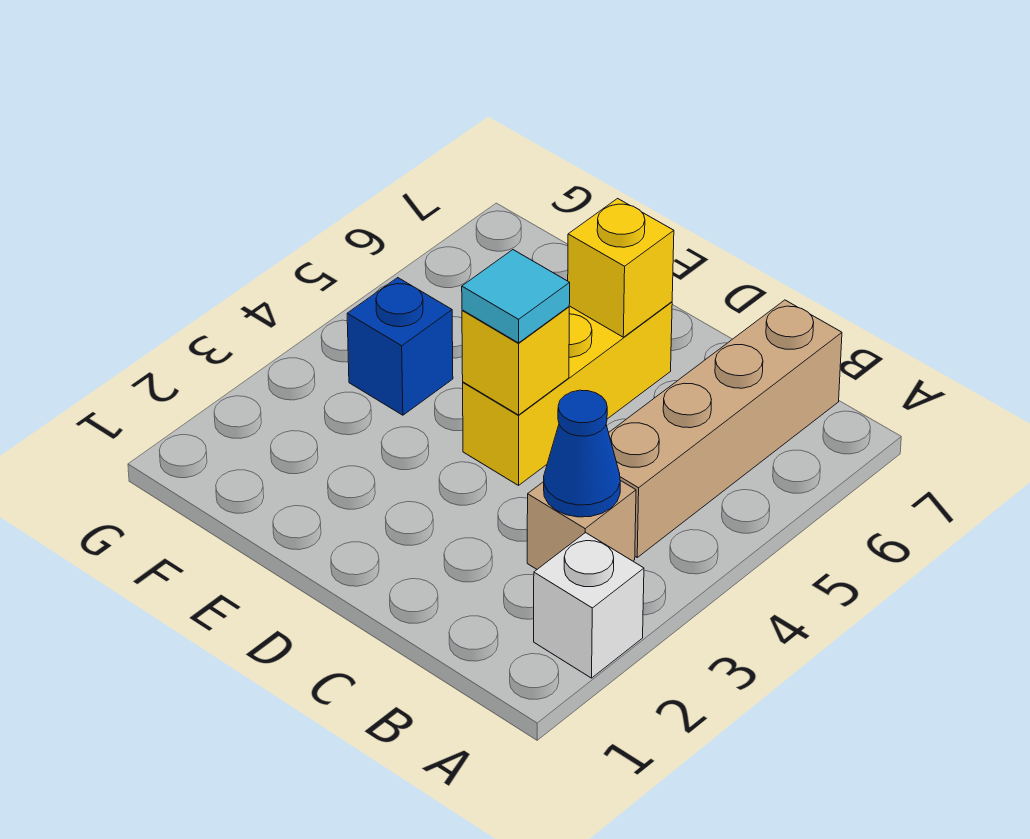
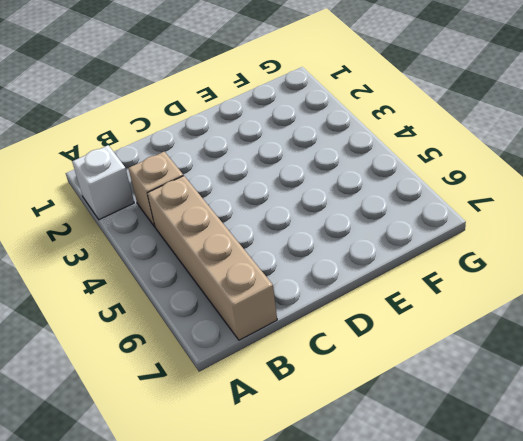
none -> yellow brick D4:D6 level 1
none -> blue brick F4 level 1

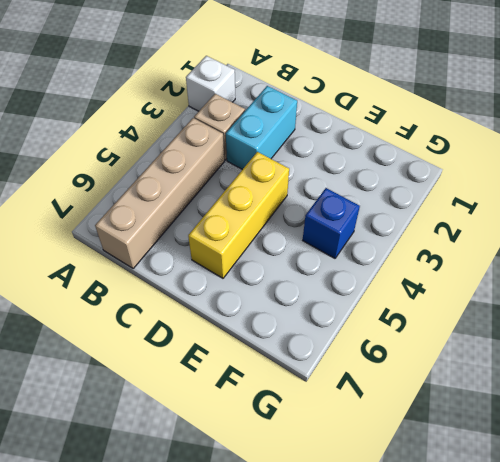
cyan brick C2:C3 level 1 -> none
none -> blue cone B3 level 2
none -> yellow brick D4 level 2

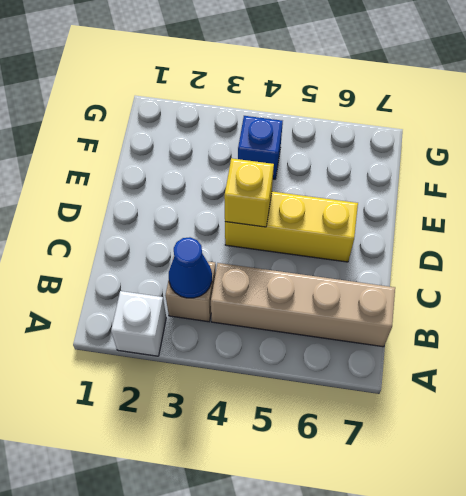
none -> yellow brick D6 level 2
none -> cyan tile D4 level 3

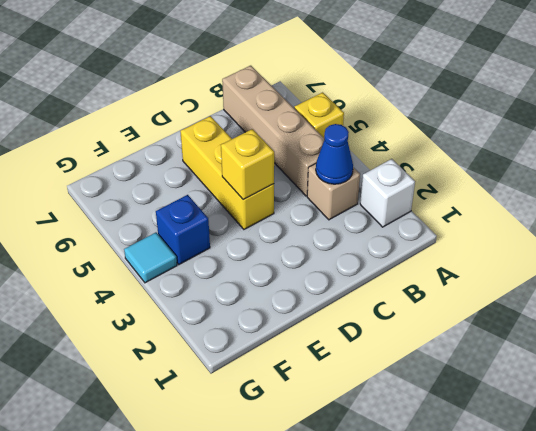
yellow brick A5 level 1 -> yellow brick D6 level 2
cyan tile G4 level 1 -> cyan tile D4 level 3

